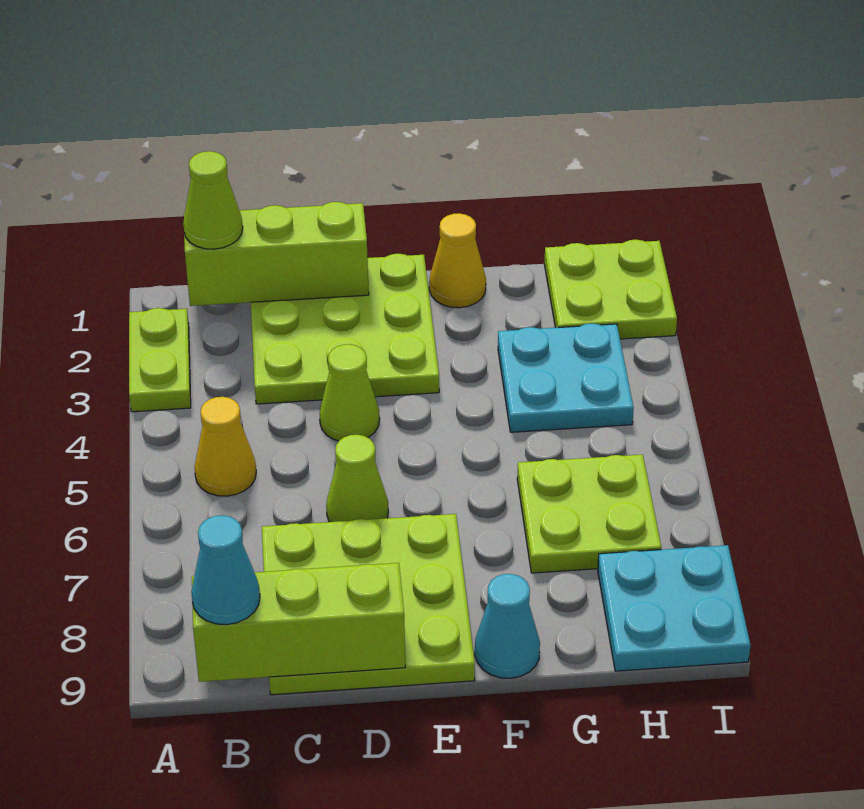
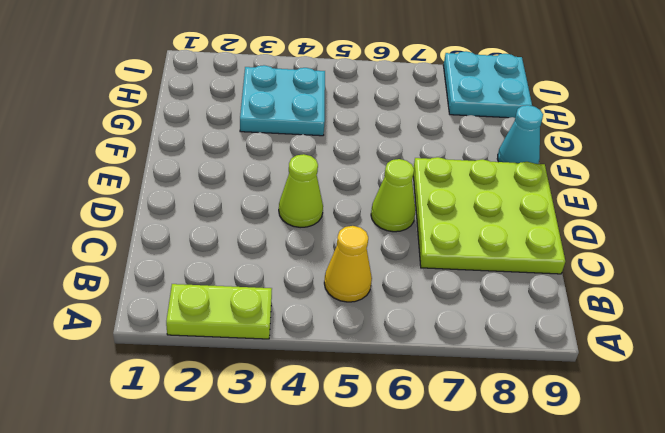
none -> lime plate C1:E3 level 1
none -> yellow cone F1 level 1
none -> lime plate G6:H7 level 1

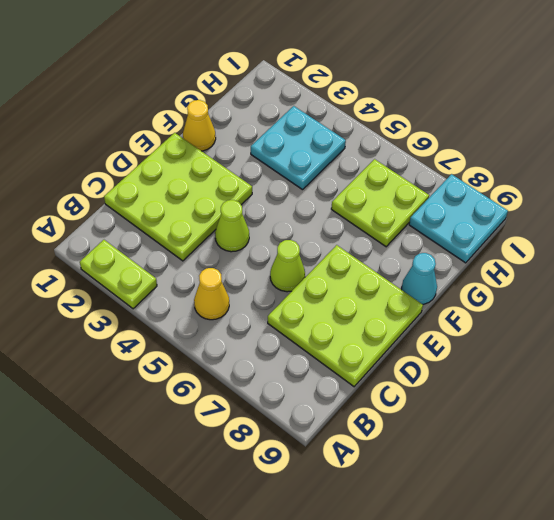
none -> lime plate H1:I2 level 1
none -> lime brick B1:D1 level 2
none -> lime brick B9:D9 level 2

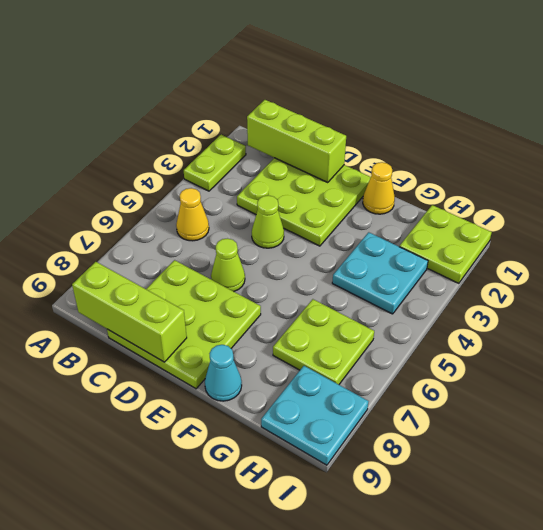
none -> lime cone B1 level 3
none -> cyan cone B9 level 3

